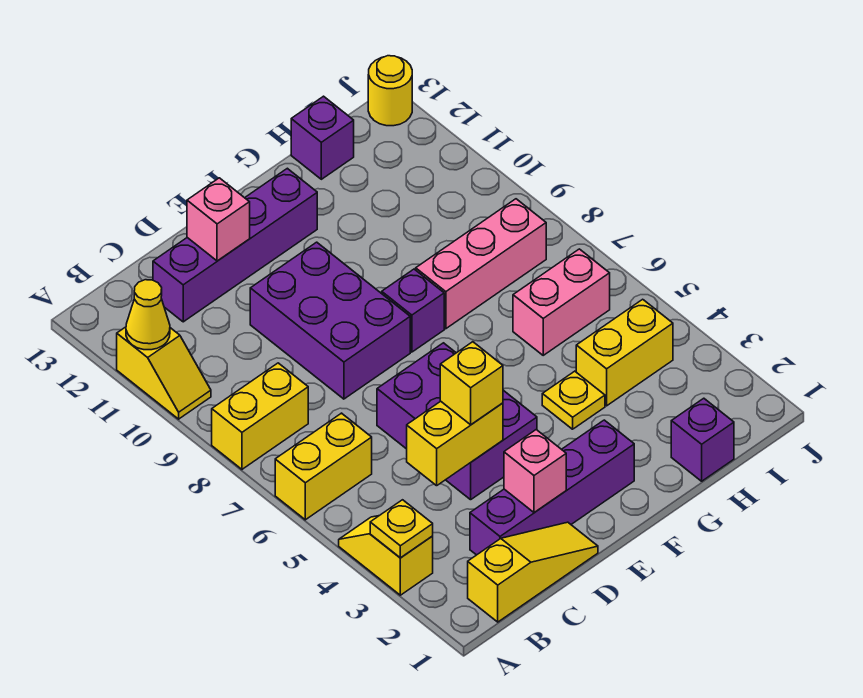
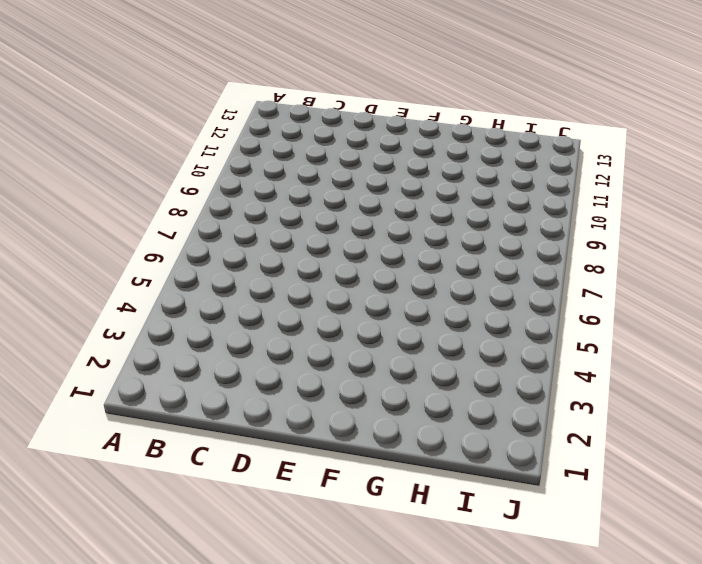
none -> yellow slope A3:A4 level 1 top 3
none -> yellow brick A6:B6 level 1
none -> yellow brick A8:B8 level 1

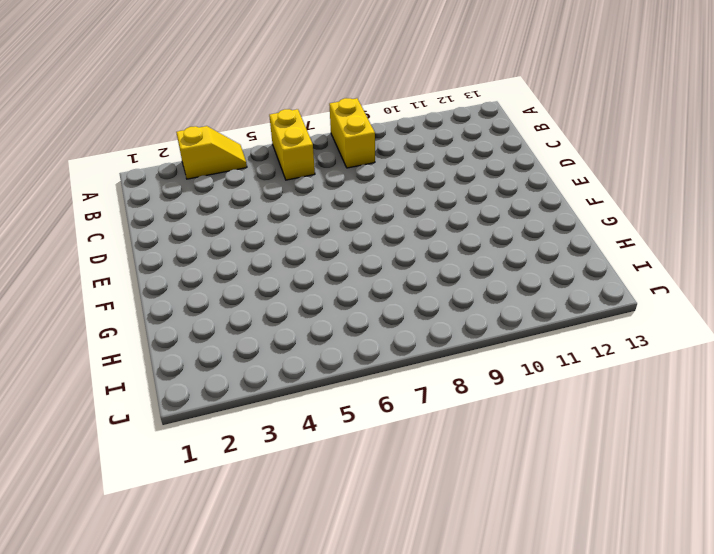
none -> yellow slope A10:A11 level 1 top 11
none -> yellow slope B1:D1 level 1 top B
none -> purple brick C2:F2 level 1

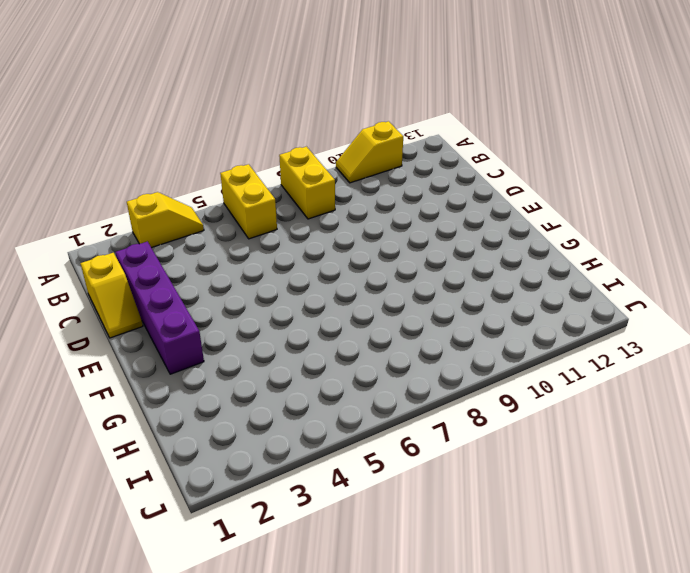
yellow slope C1:D1 level 1 top C -> yellow slope B1:D1 level 1 top B
none -> purple brick C12:F12 level 1
none -> purple brick D4:E6 level 1
none -> purple brick D8:E10 level 1

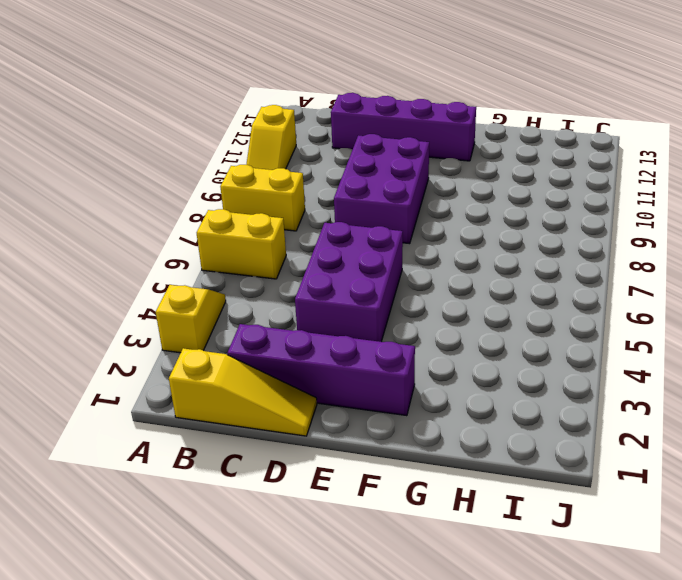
none -> purple brick F8 level 1
none -> yellow plate G4 level 1
none -> pink brick G8:I8 level 1

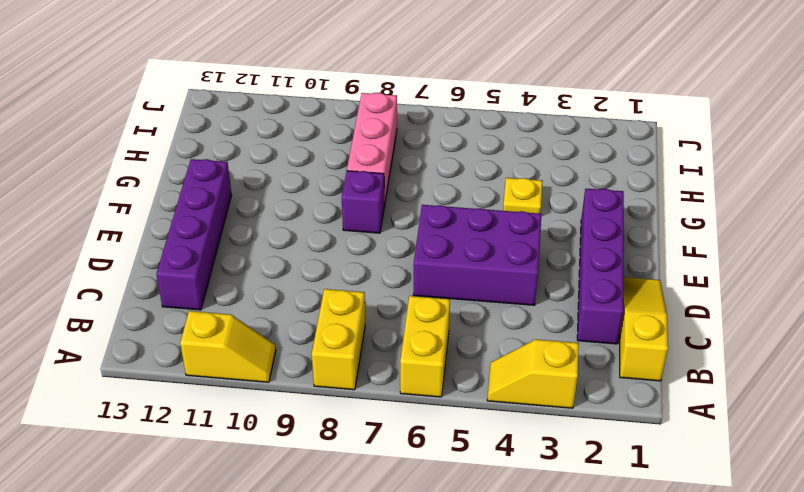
none -> purple brick D8:E10 level 1
none -> purple brick H1 level 1
none -> yellow brick H4:I4 level 1

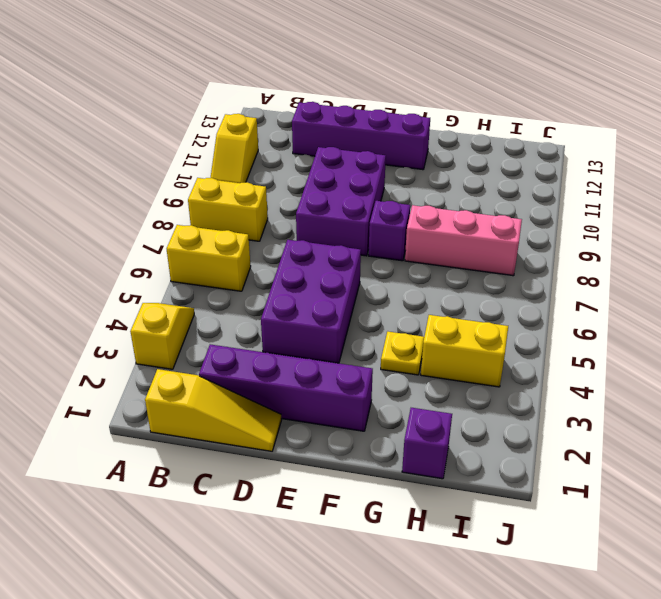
none -> pink brick H6:I6 level 1
none -> purple brick H13 level 1
none -> yellow round brick J13 level 1

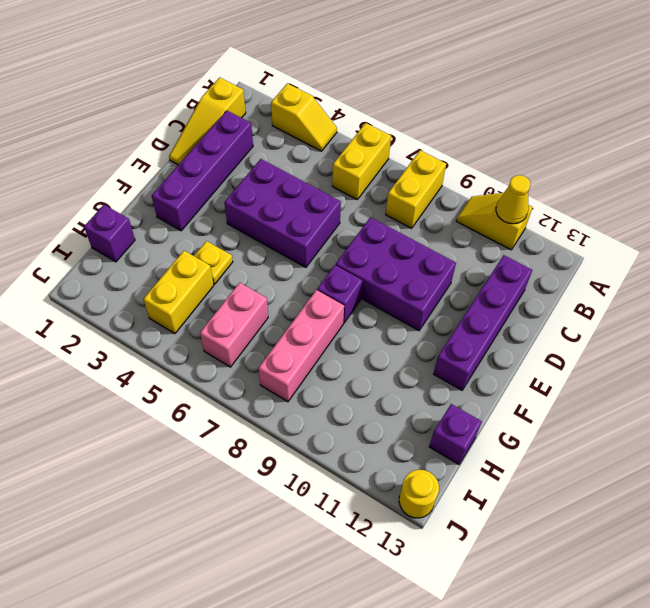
none -> yellow plate A3 level 2
none -> yellow brick C4:D4 level 2
none -> pink brick D2 level 2

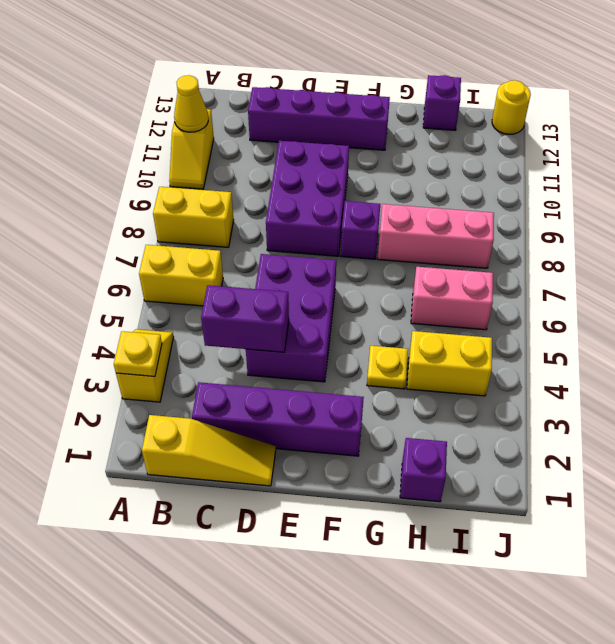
purple brick C4:D4 level 2 -> yellow brick C4:D4 level 2
none -> pink brick D2 level 2
none -> pink brick D12 level 2
none -> yellow brick D4 level 3

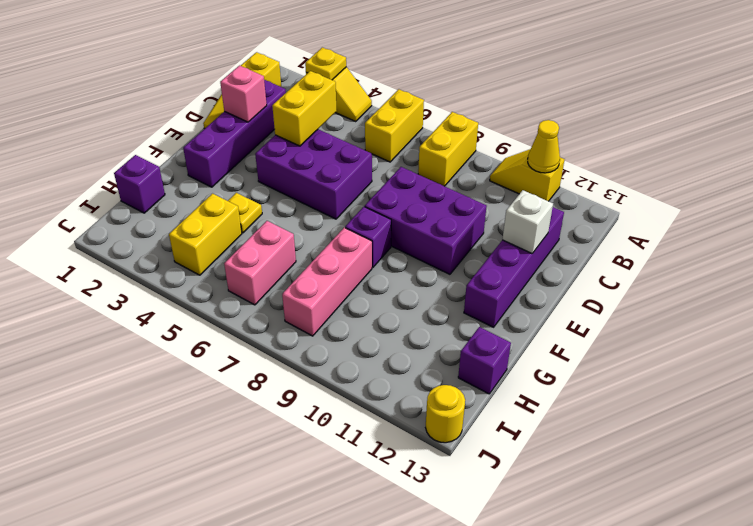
white brick D12 level 2 -> pink brick D12 level 2
none -> yellow brick D4 level 3

